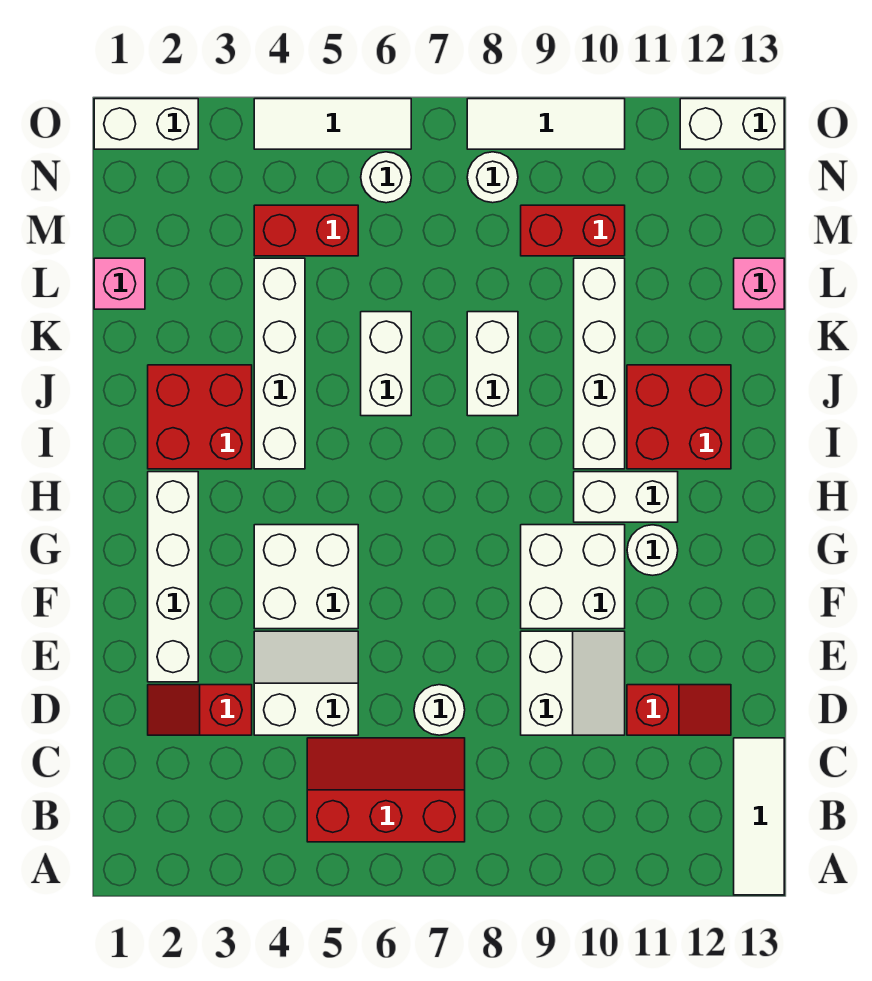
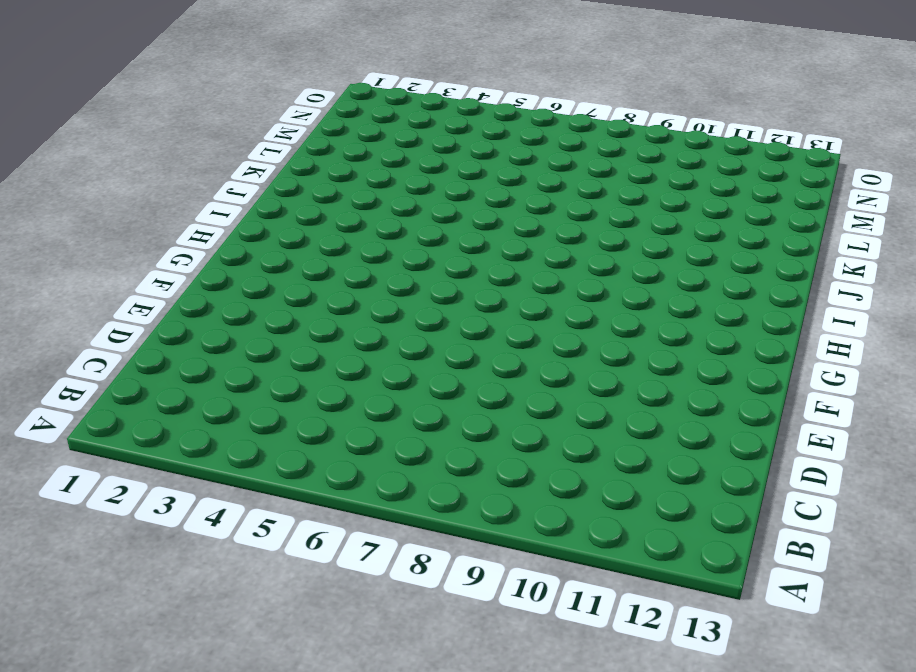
none -> white tile A13:C13 level 1
none -> red slope B5:C7 level 1 top B
none -> red slope D2:D3 level 1 top 3

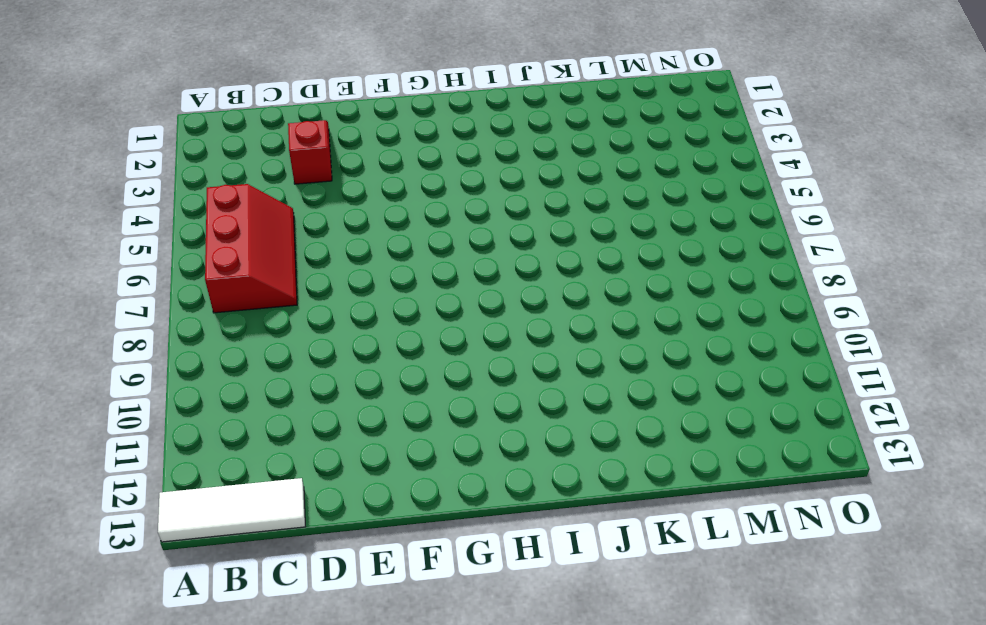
none -> white slope D4:E5 level 1 top D
none -> white round brick D7 level 1
none -> white slope D9:E10 level 1 top 9

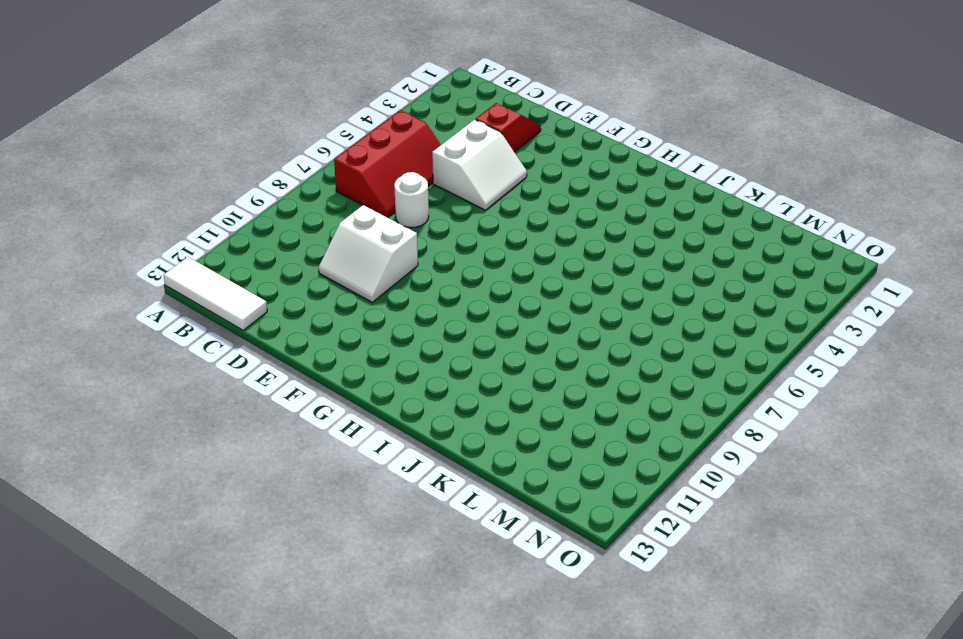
none -> red slope D11:D12 level 1 top 11
none -> white brick E2:H2 level 1
none -> white brick F4:G5 level 1

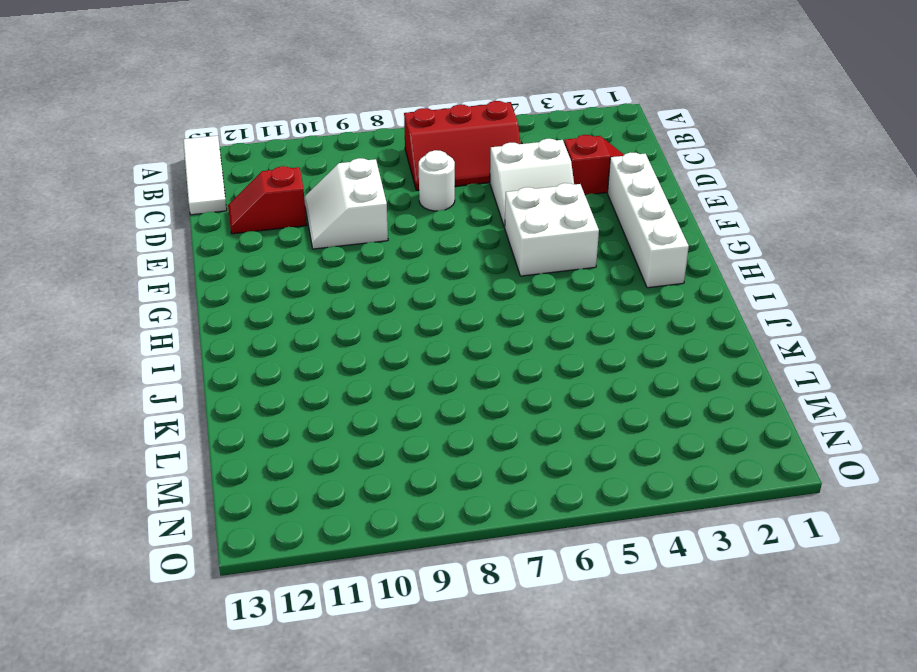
none -> white brick F9:G10 level 1
none -> white round brick G11 level 1
none -> white brick H10:H11 level 1

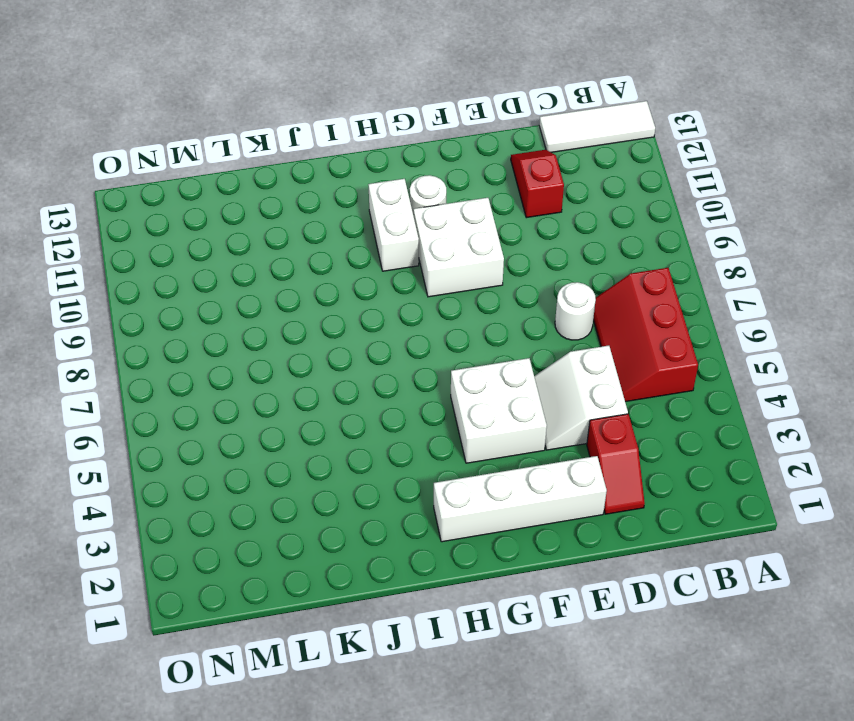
none -> white slope D9:E10 level 1 top 9
none -> red brick I2:J3 level 1
none -> white brick I4:L4 level 1

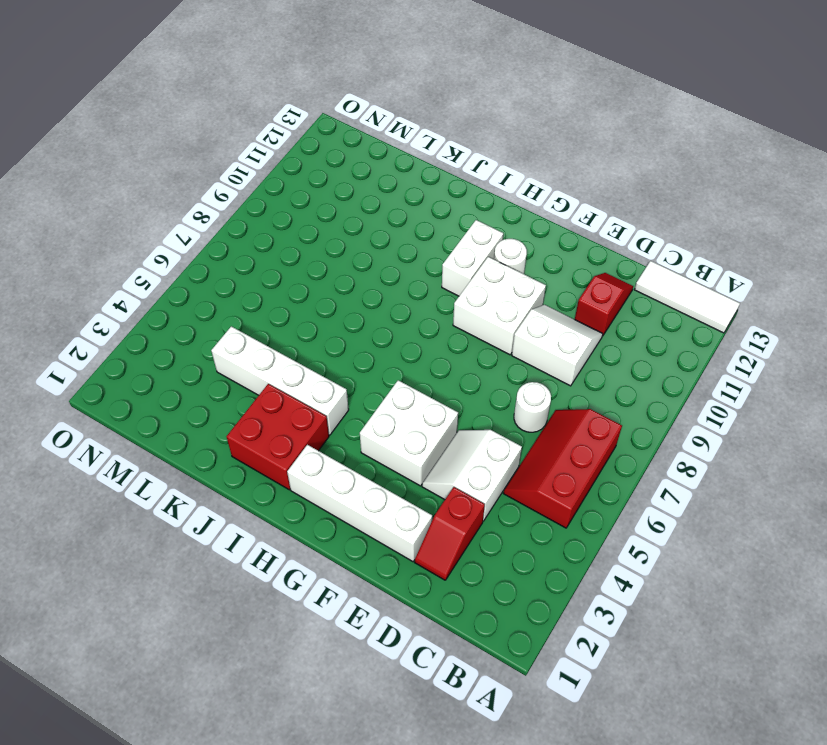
none -> white brick I10:L10 level 1
none -> red brick I11:J12 level 1
none -> white brick J6:K6 level 1

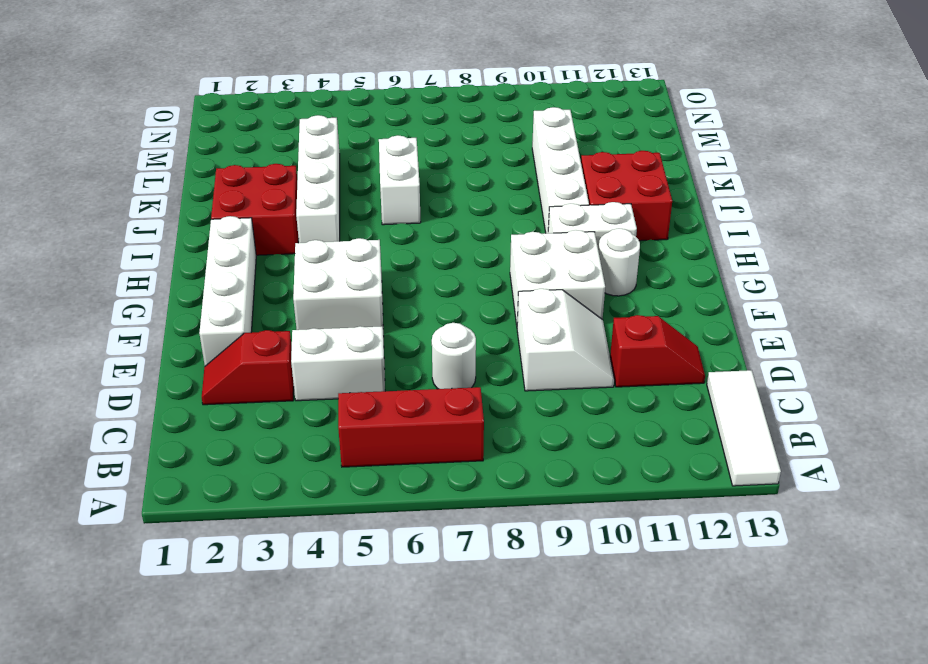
none -> white brick J8:K8 level 1
none -> pink brick L1 level 1
none -> pink brick L13 level 1

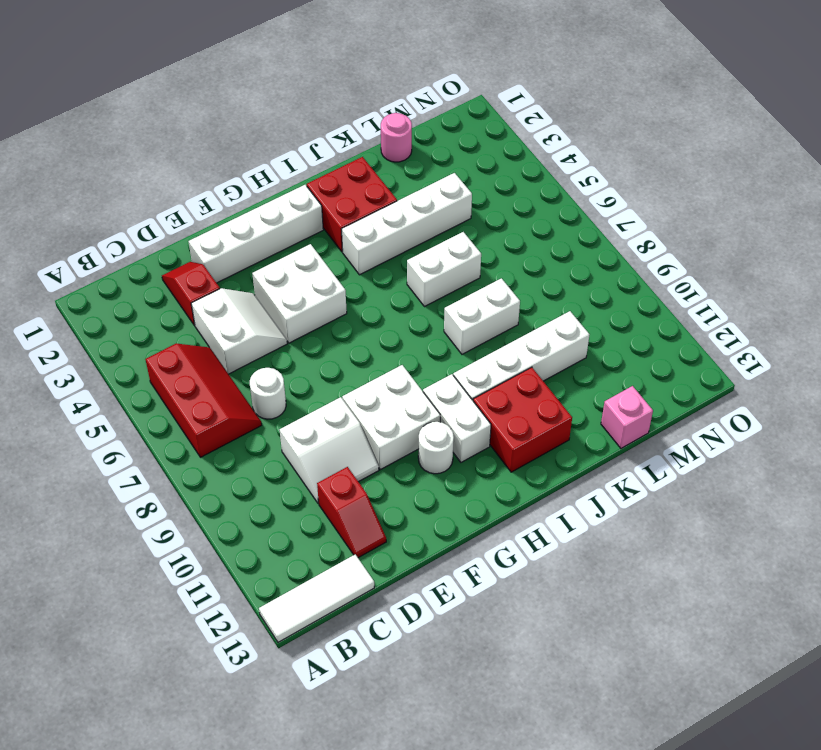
pink round brick L1 level 1 -> pink brick L1 level 1
none -> red brick M4:M5 level 1
none -> red brick M9:M10 level 1
none -> white round brick N6 level 1

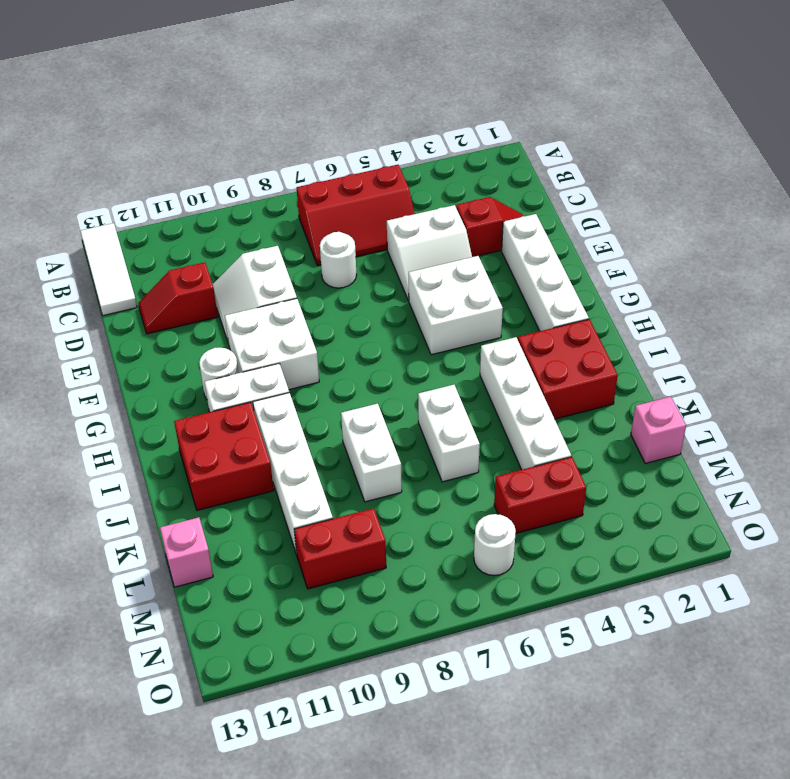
none -> white round brick N8 level 1
none -> white brick O1:O2 level 1
none -> white tile O4:O6 level 1

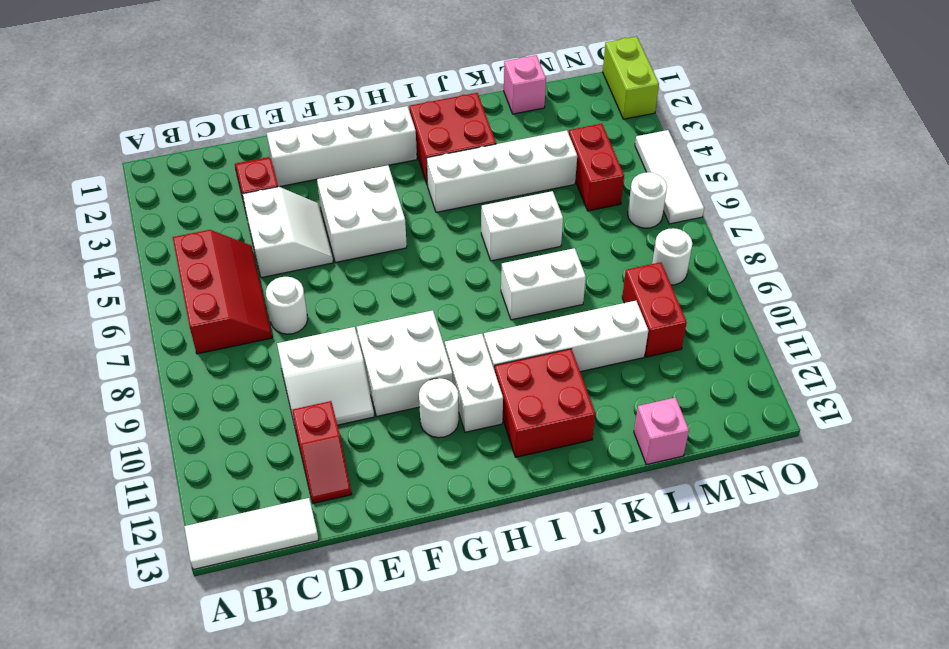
lime brick O1:O2 level 1 -> white brick O1:O2 level 1
none -> white tile O8:O10 level 1
none -> white brick O12:O13 level 1

